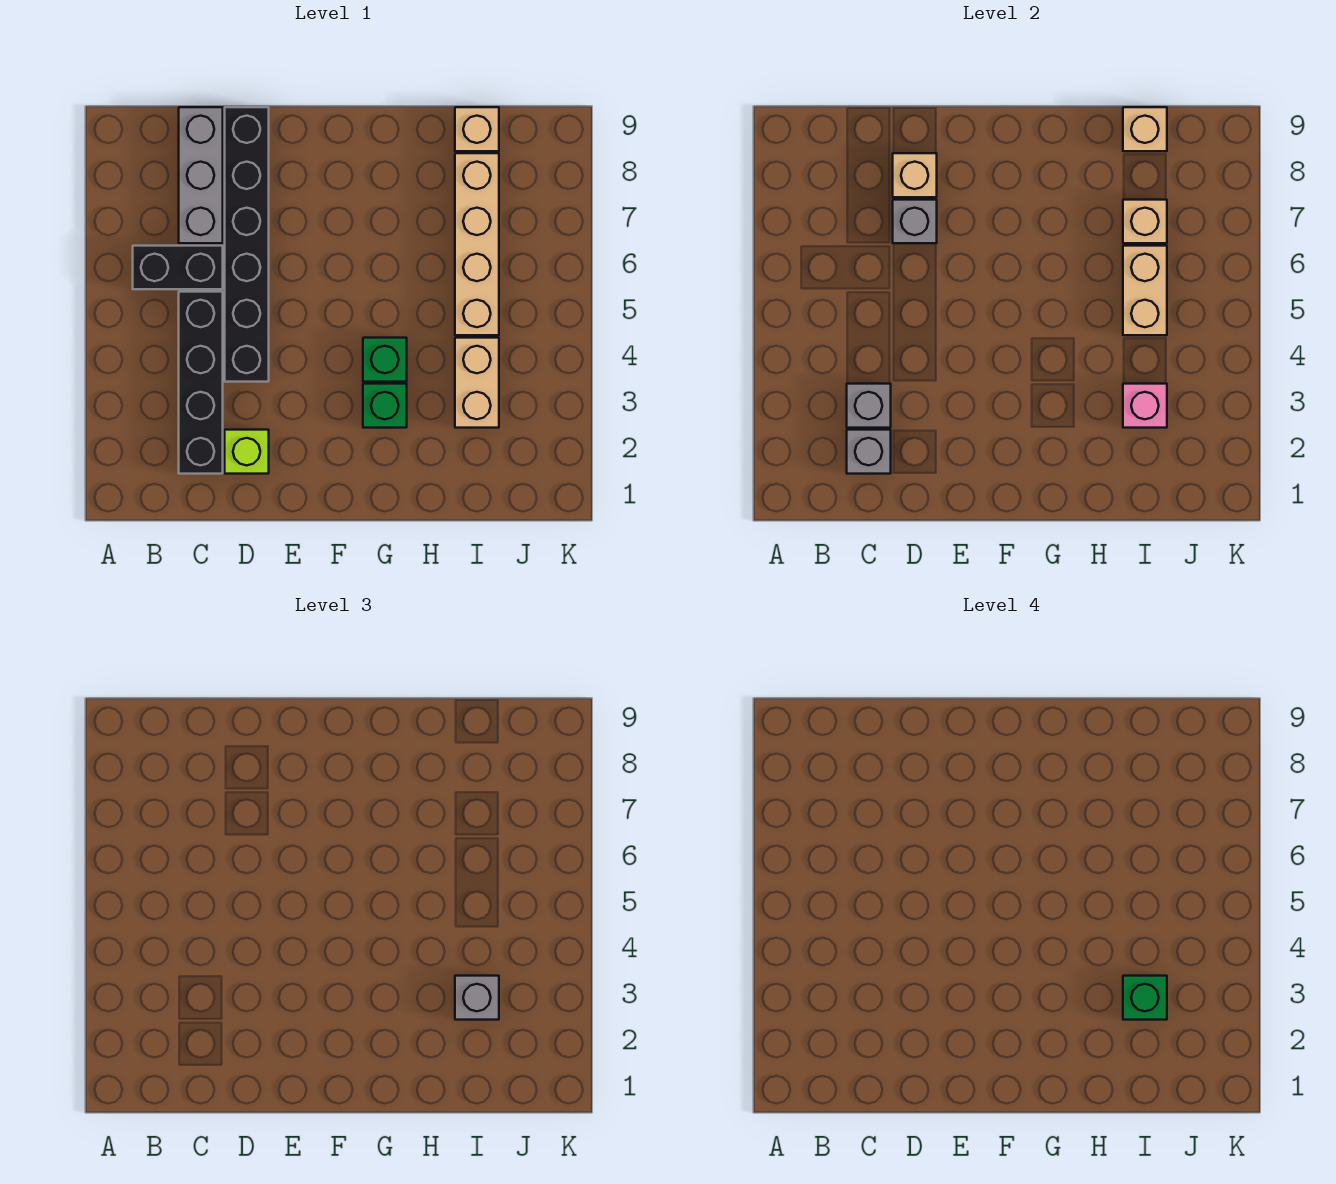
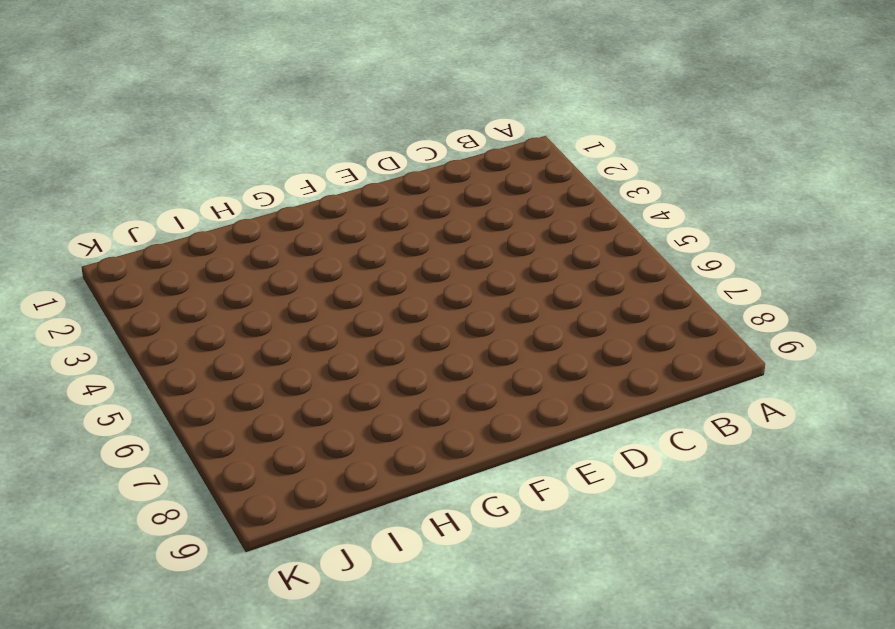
none -> black brick B6:C6 level 1
none -> black brick C2:C5 level 1
none -> grey brick C7:C9 level 1

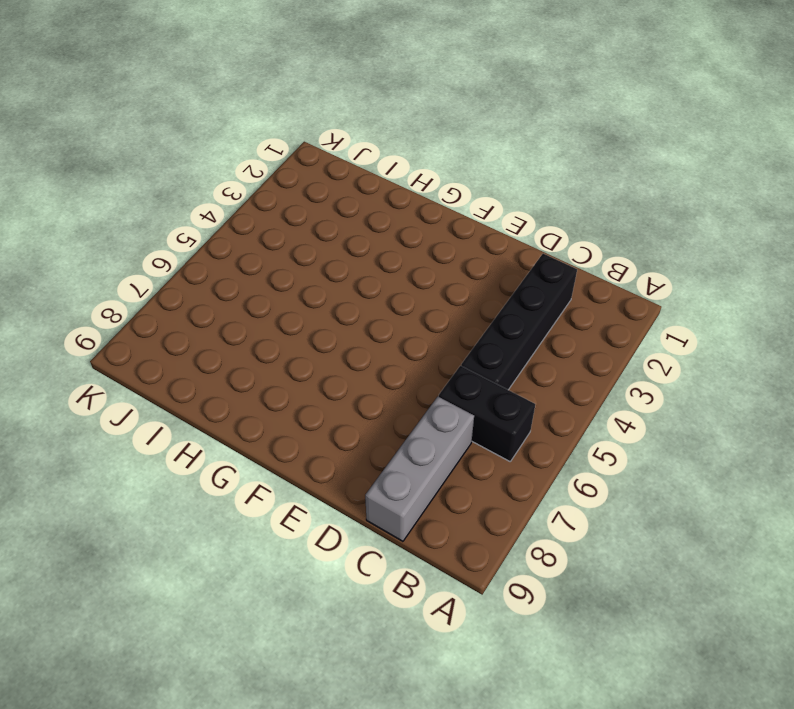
none -> lime brick D2 level 1
none -> black brick D4:D9 level 1
none -> green brick G3 level 1

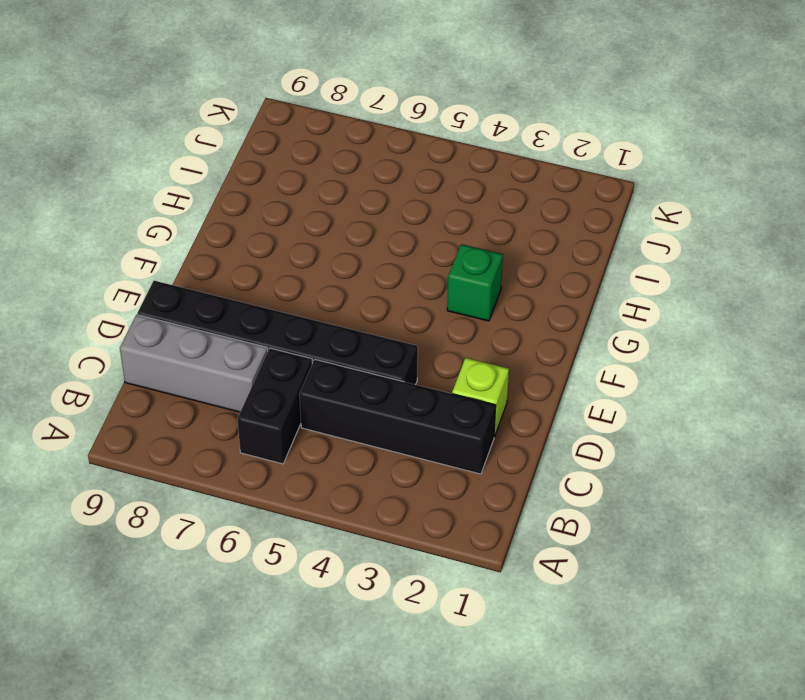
none -> green brick G4 level 1
none -> tan brick I3:I4 level 1
none -> tan brick I5:I8 level 1

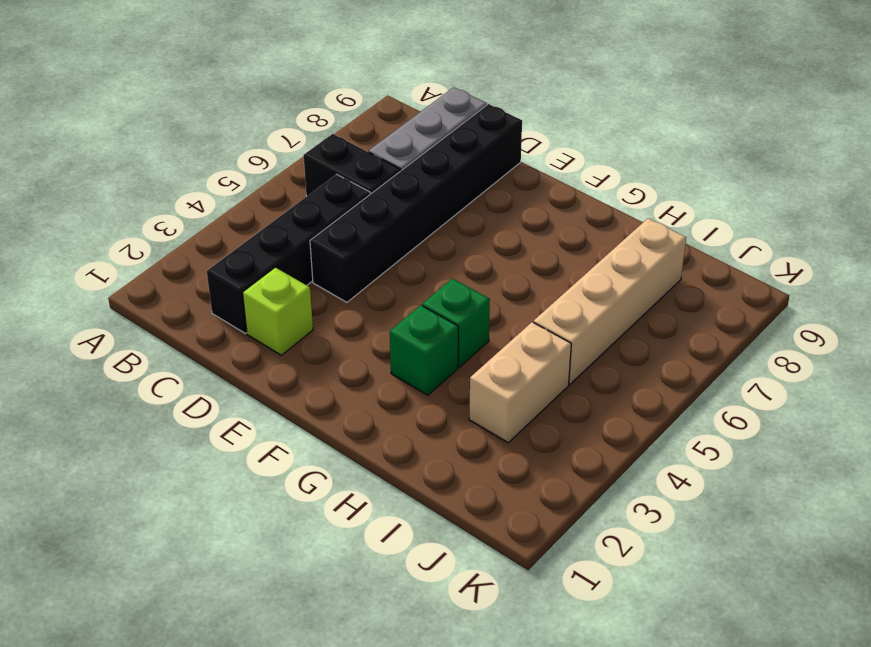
none -> tan brick I9 level 1
none -> grey brick C2 level 2
none -> grey brick C3 level 2

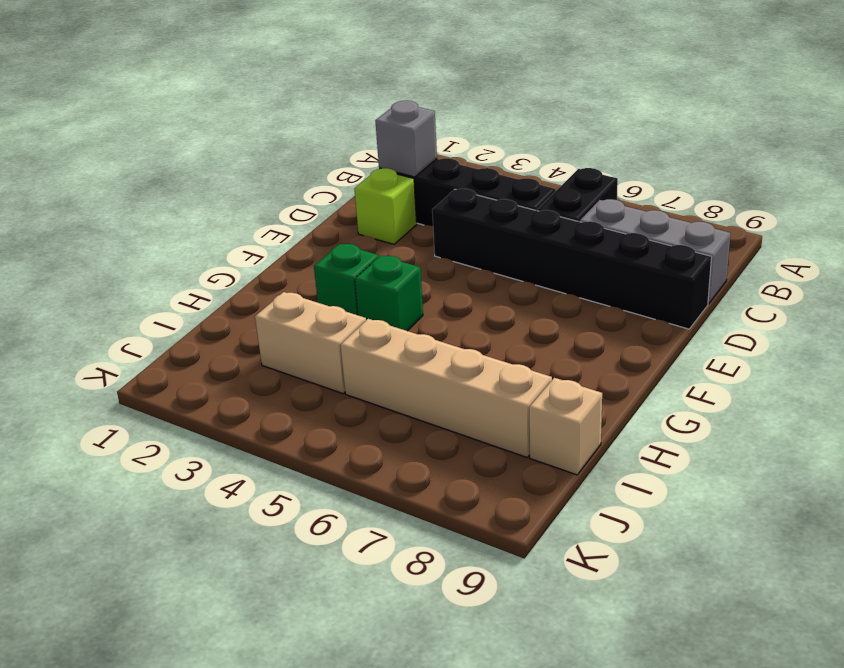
none -> grey brick C3 level 2
none -> grey brick D7 level 2
none -> tan brick D8 level 2

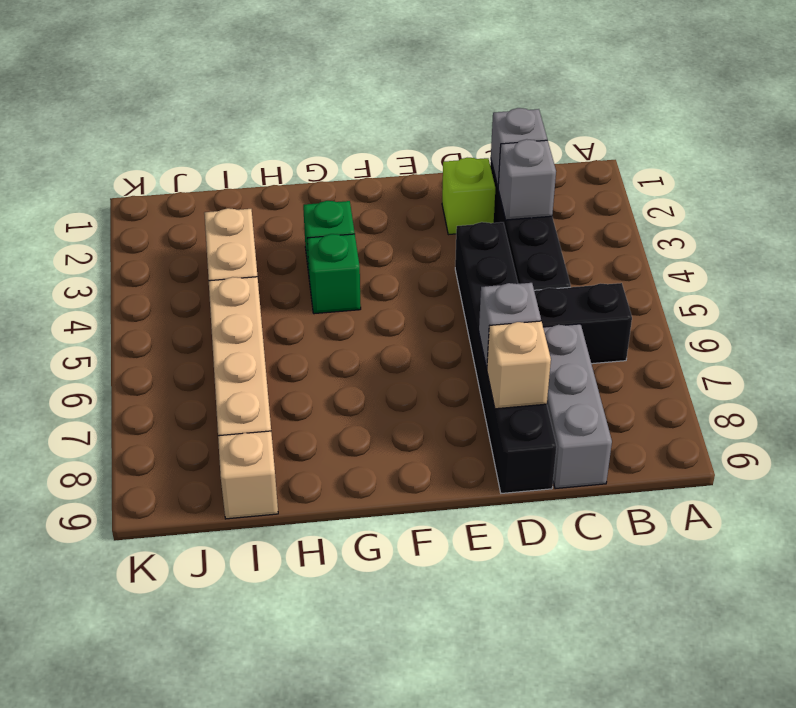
none -> pink brick I3 level 2
none -> tan brick I5:I6 level 2
none -> tan brick I7 level 2

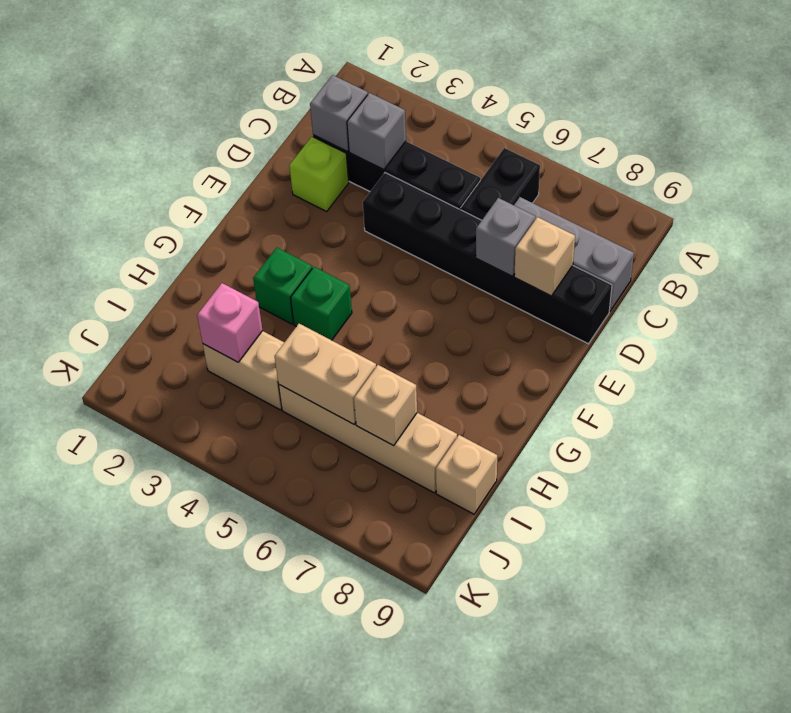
none -> tan brick I9 level 2
none -> grey brick I3 level 3
none -> green brick I3 level 4

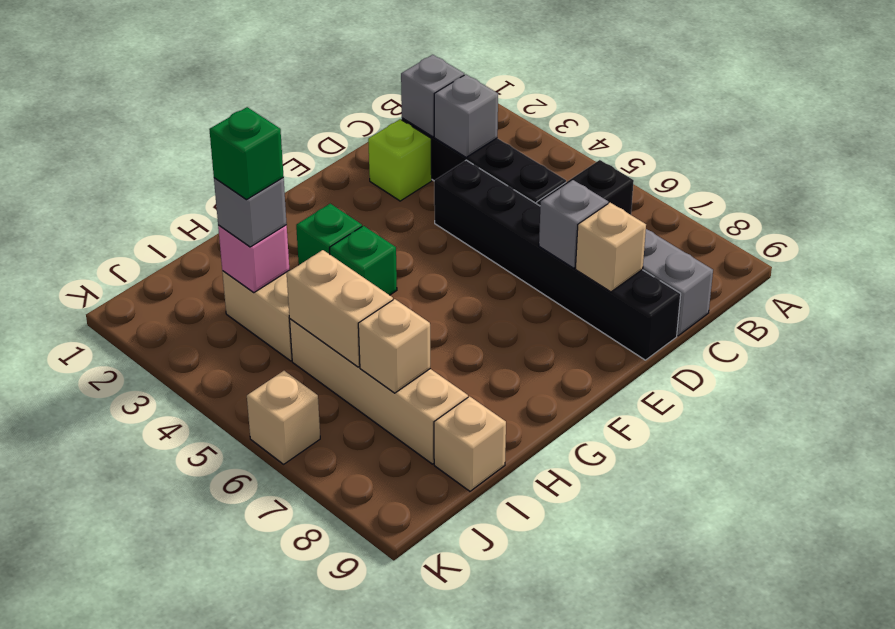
tan brick K6 level 1 -> tan brick I9 level 2

